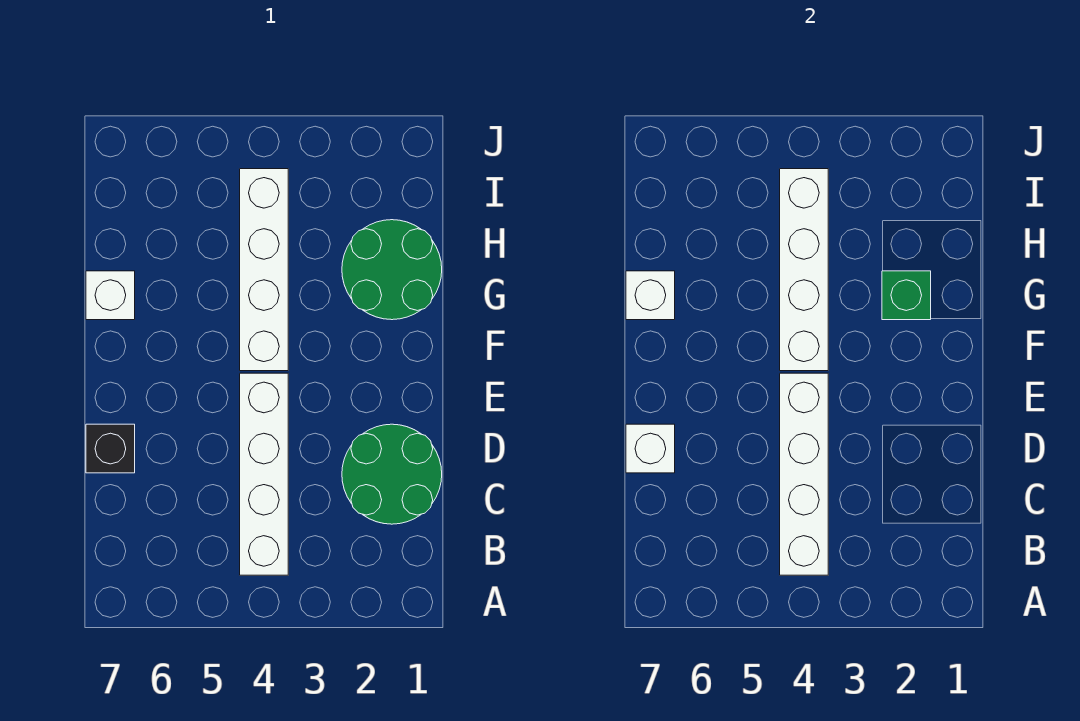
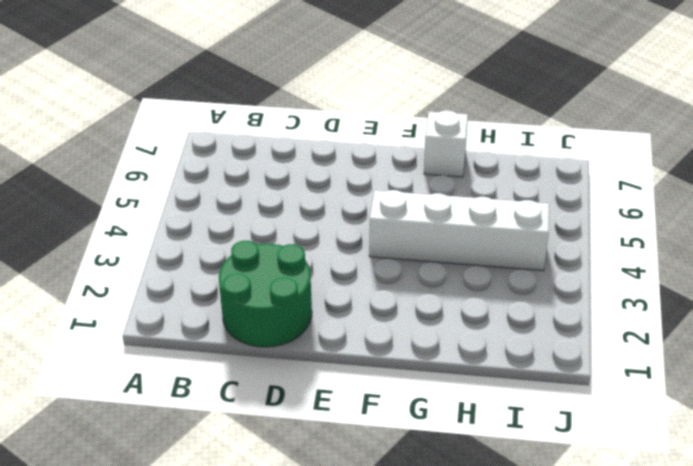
none -> white brick B4:E4 level 1
none -> black brick D7 level 1

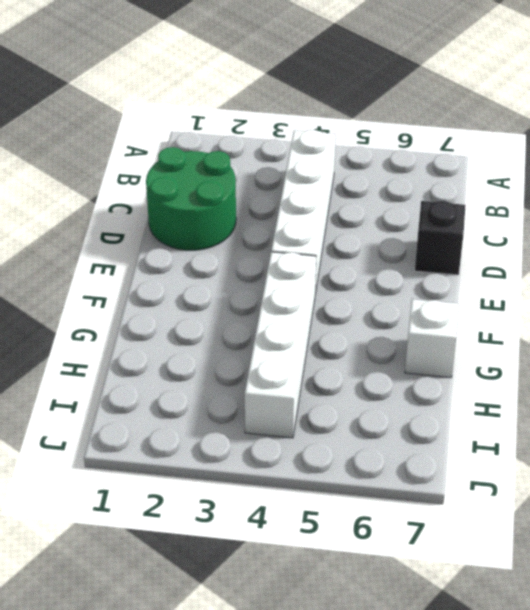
none -> green round brick G1:H2 level 1
none -> white brick B4:E4 level 2

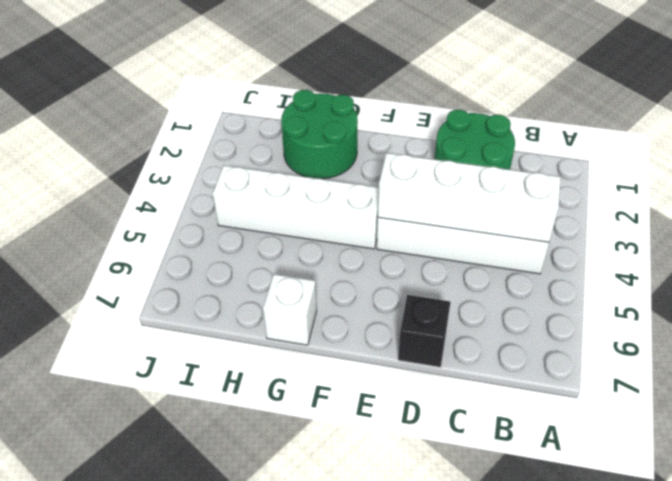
none -> white brick D7 level 2
none -> white brick F4:I4 level 2

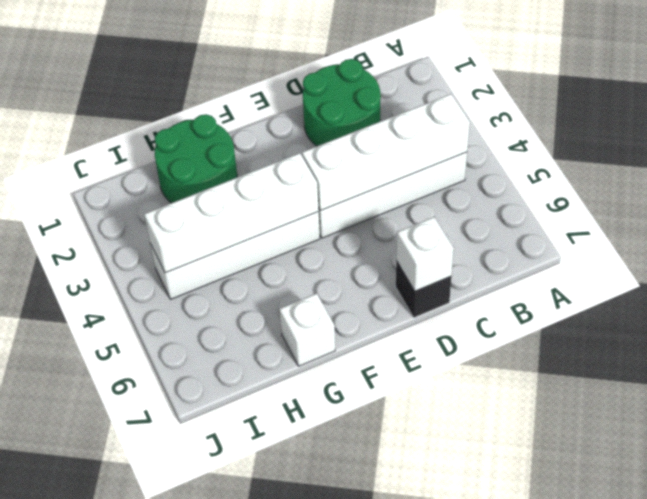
none -> green brick G2 level 2
none -> white brick G7 level 2

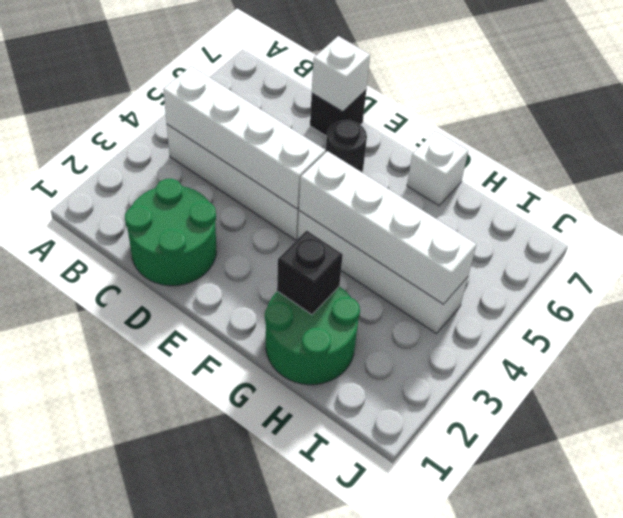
black round brick E6 level 1 -> none
black brick G2 level 2 -> green brick G2 level 2
none -> white brick G7 level 2

